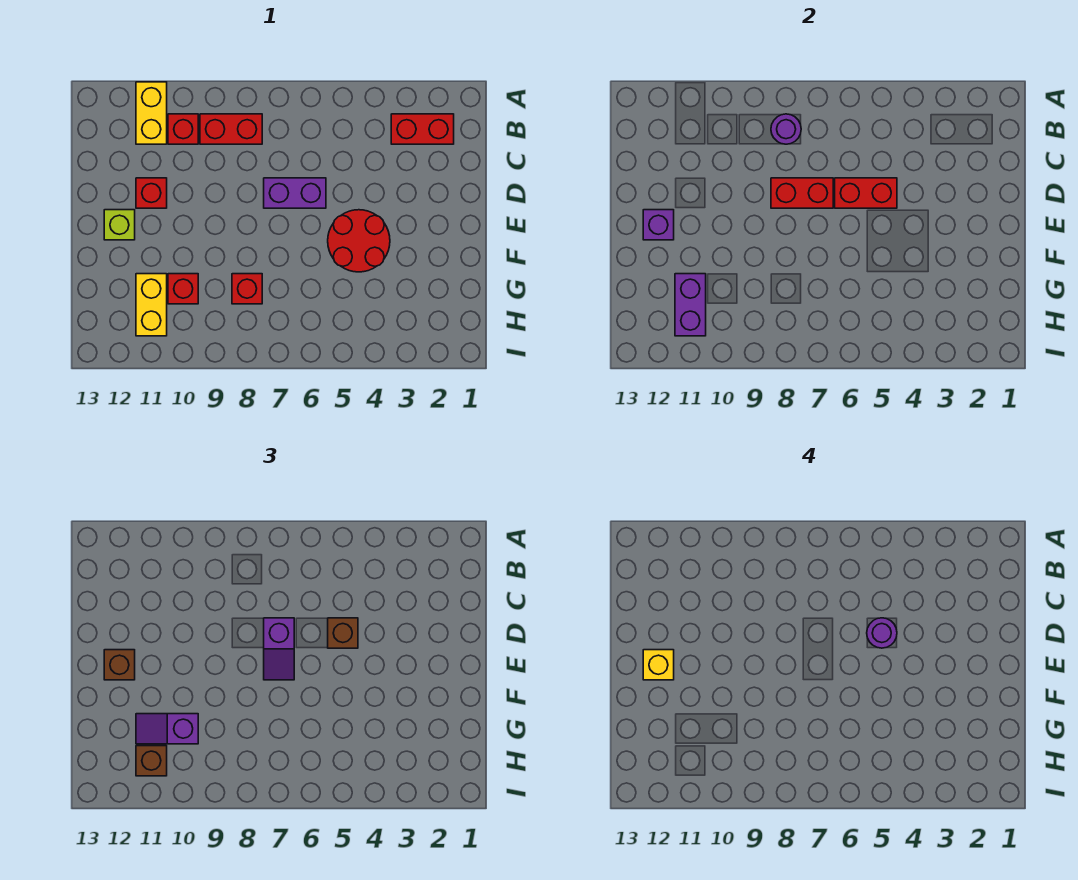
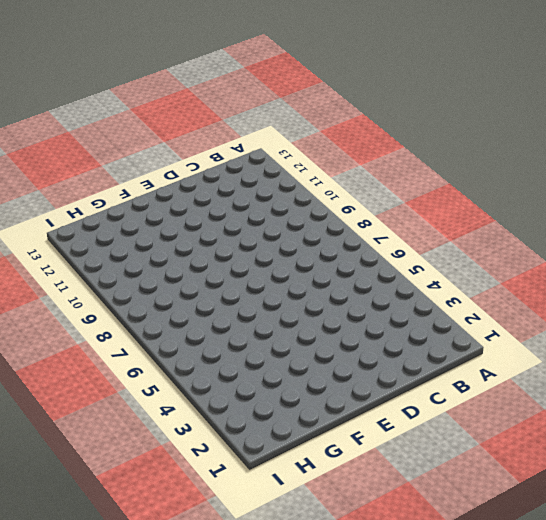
none -> yellow brick A11:B11 level 1
none -> red brick B2:B3 level 1
none -> red brick B8:B9 level 1

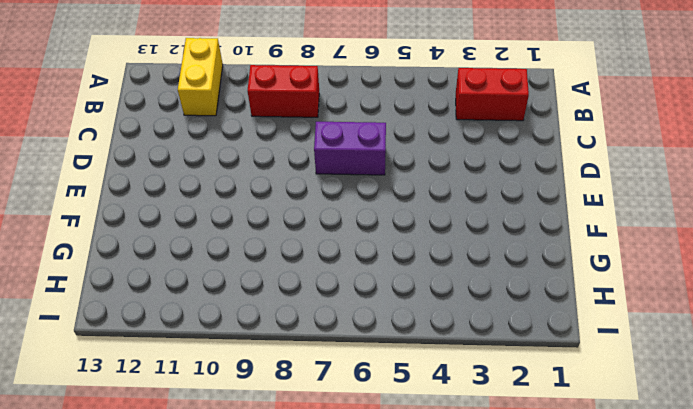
none -> red brick B10 level 1
none -> red brick D11 level 1
none -> red round brick E4:F5 level 1

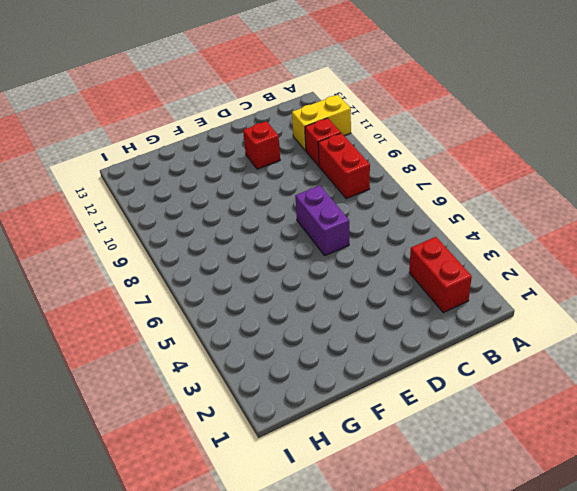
none -> red round brick E4:F5 level 1
none -> lime brick E12 level 1
none -> red brick G8 level 1

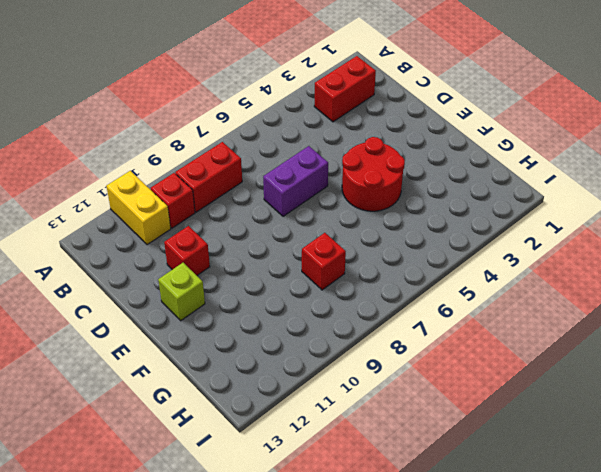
none -> red brick G10 level 1
none -> yellow brick G11:H11 level 1
none -> purple round brick B8 level 2

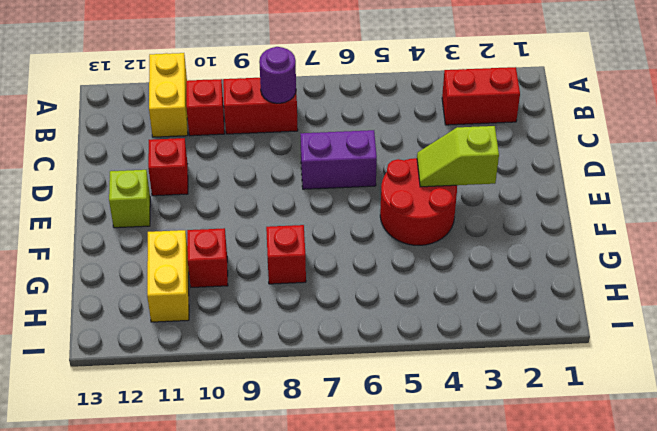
lime slope E3:E4 level 2 top 3 -> none
none -> red brick D5:D6 level 2
none -> red brick D7:D8 level 2
none -> purple brick E12 level 2

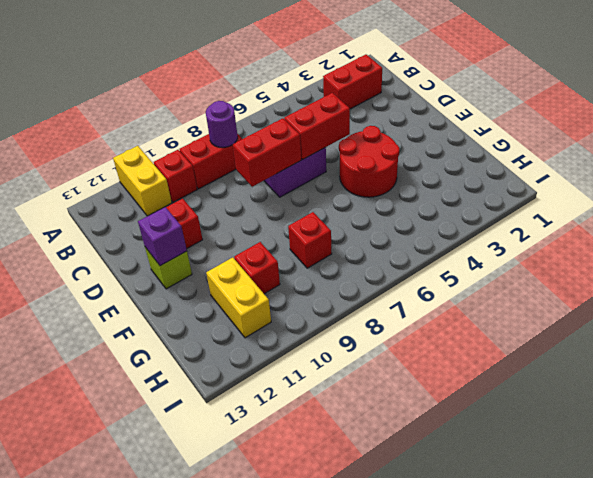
none -> purple brick G11:H11 level 2
none -> brown brick D5 level 3
none -> purple slope D7:E7 level 3 top D

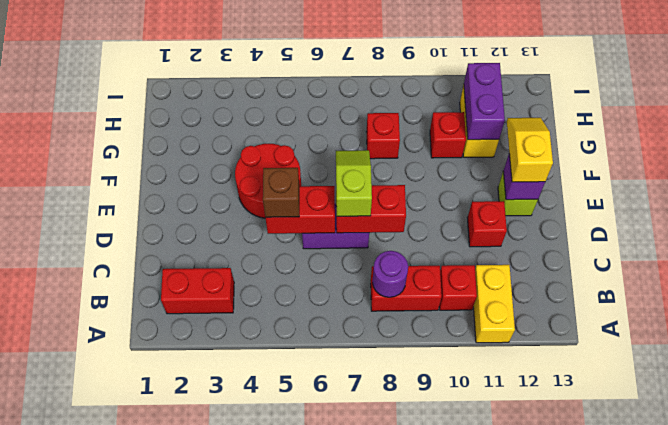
lime slope D7:E7 level 3 top D -> purple slope D7:E7 level 3 top D
yellow slope E12:F12 level 3 top E -> brown brick E12 level 3
none -> purple slope G10:G11 level 3 top 10
none -> brown brick H11 level 3
none -> purple round brick D5 level 4

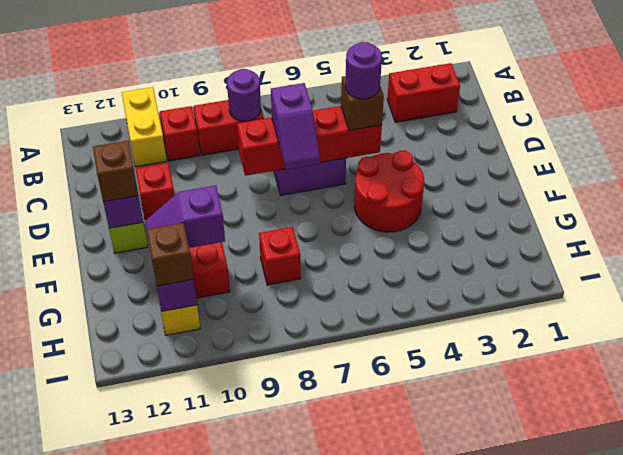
none -> yellow brick E12 level 4

